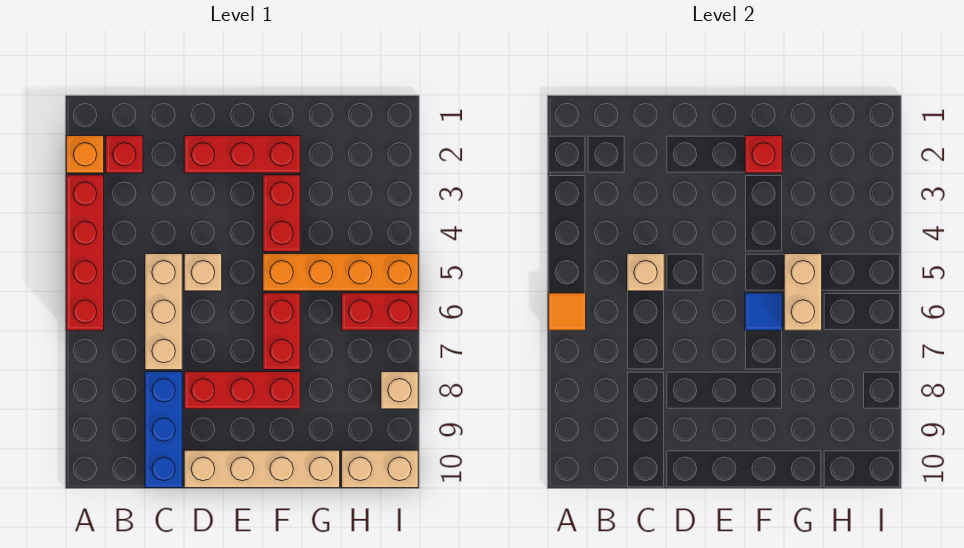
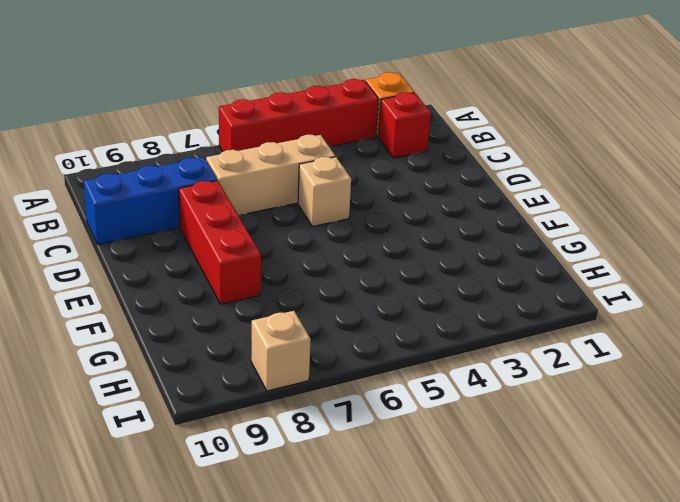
none -> red brick D2:F2 level 1
none -> tan brick D10:G10 level 1
none -> red brick F3:F4 level 1

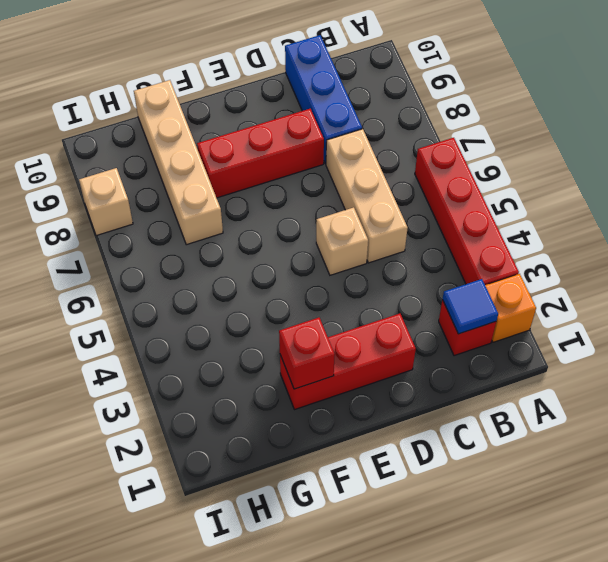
blue tile B2 level 2 -> blue tile F6 level 2
tan brick G7:G10 level 1 -> tan brick D10:G10 level 1
none -> red brick F3:F4 level 1
none -> orange brick F5:I5 level 1
none -> red brick F6:F7 level 1

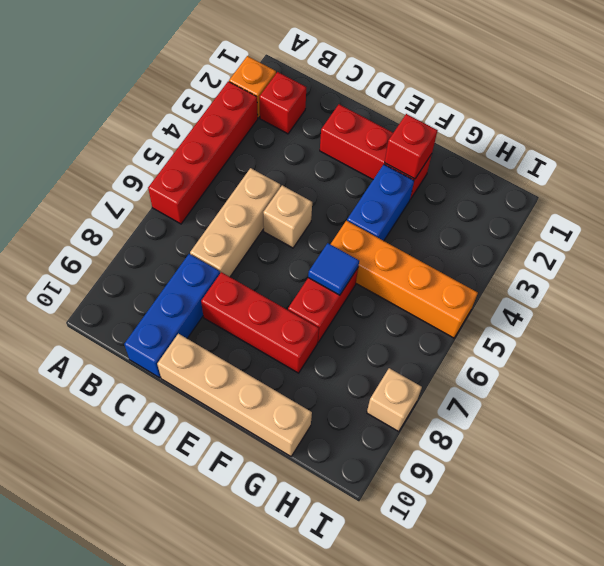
blue brick F3:F4 level 1 -> red brick F3:F4 level 1
none -> red brick H6:I6 level 1
none -> tan brick H10:I10 level 1
none -> orange tile A6 level 2

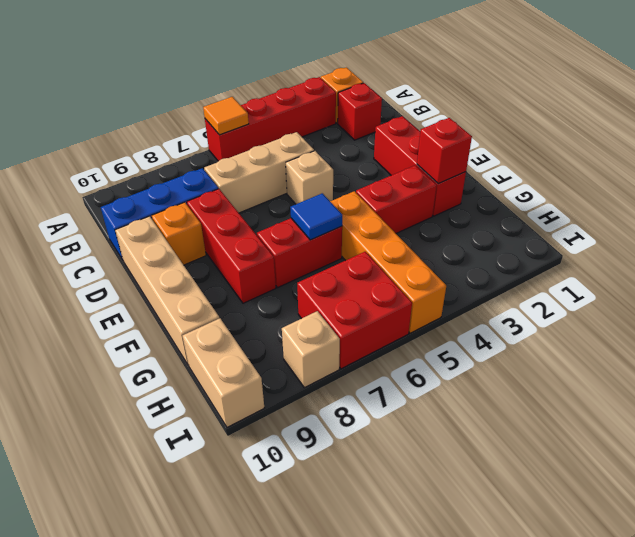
orange brick D9 level 1 -> none
red brick H6:I7 level 1 -> red brick H6:I6 level 1
none -> tan brick C5 level 2
none -> tan brick G5:G6 level 2

